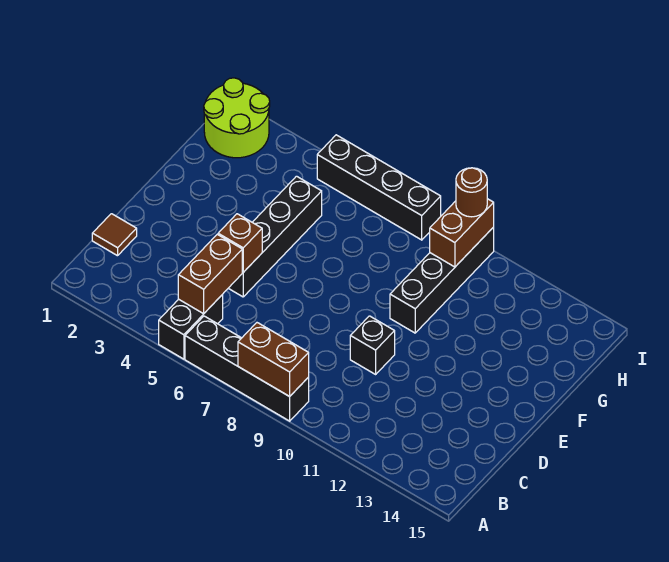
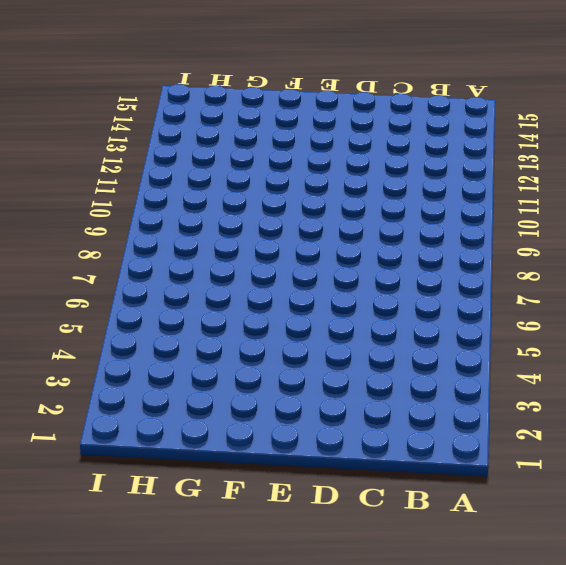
none -> black brick A5:B5 level 1
none -> black brick A6:A9 level 1
none -> brown tile C1 level 1

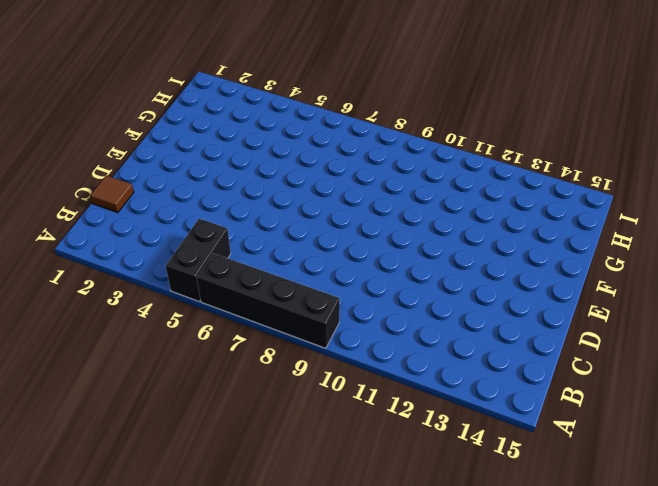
none -> black brick D5:G5 level 1
none -> black brick D10 level 1
none -> black brick F10:I10 level 1

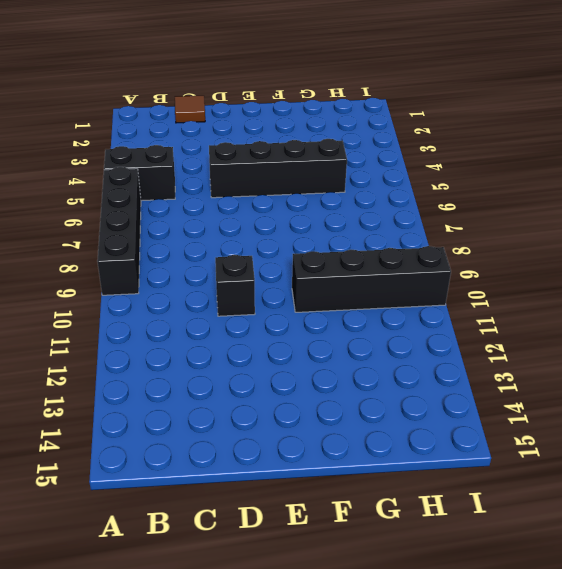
none -> lime round brick H1:I2 level 1
none -> black brick I5:I8 level 1
none -> brown brick A8:A9 level 2

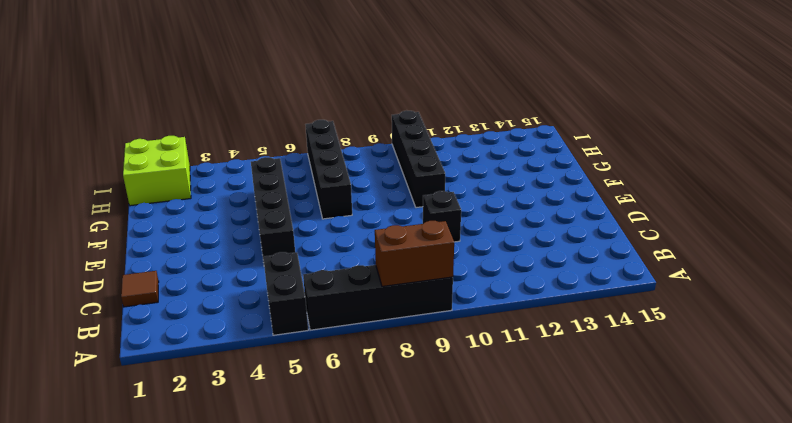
black brick F7:I7 level 1 -> black brick I5:I8 level 1
lime brick H1:I2 level 1 -> lime round brick H1:I2 level 1
none -> brown brick B5:C5 level 2
none -> brown brick D5 level 2
none -> brown brick H10:I10 level 2

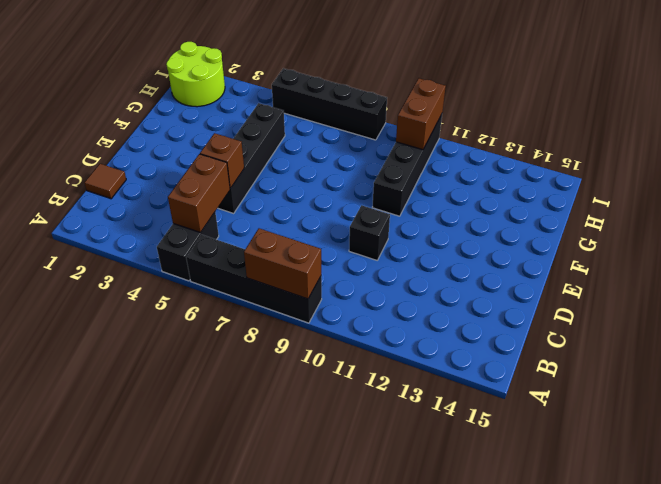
none -> brown round brick I10 level 3

